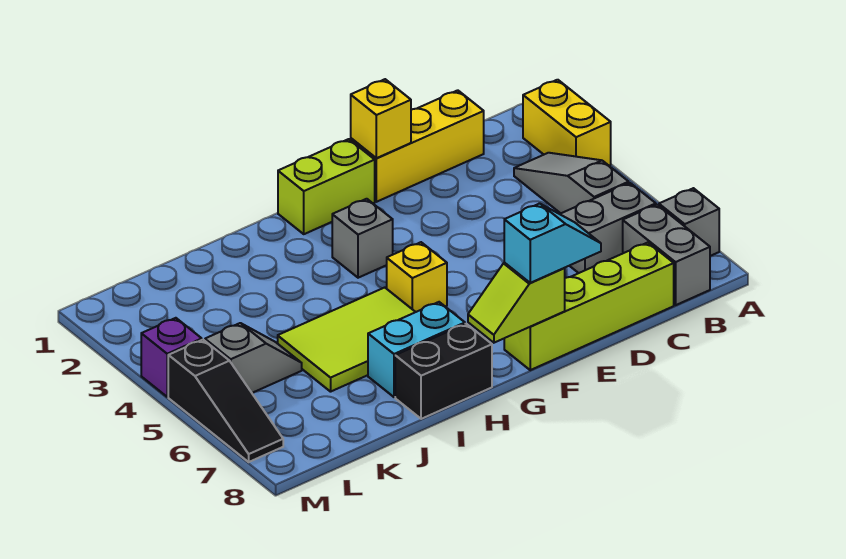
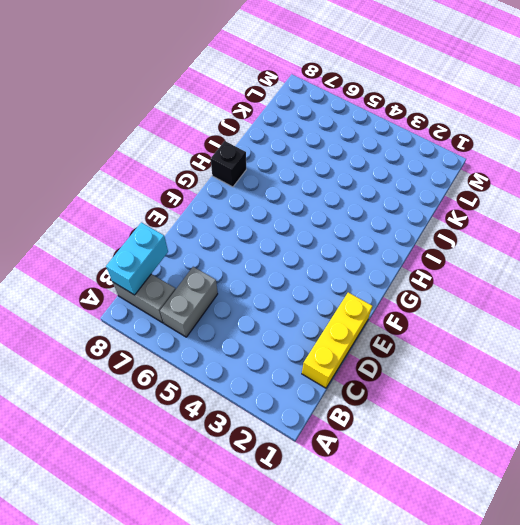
cyan brick B8:C8 level 2 -> cyan brick H7:I7 level 1
black brick H8 level 1 -> black brick H8:I8 level 1
none -> yellow brick A2:A3 level 1
none -> grey brick A7 level 1
none -> grey slope B3:B5 level 1 top 5

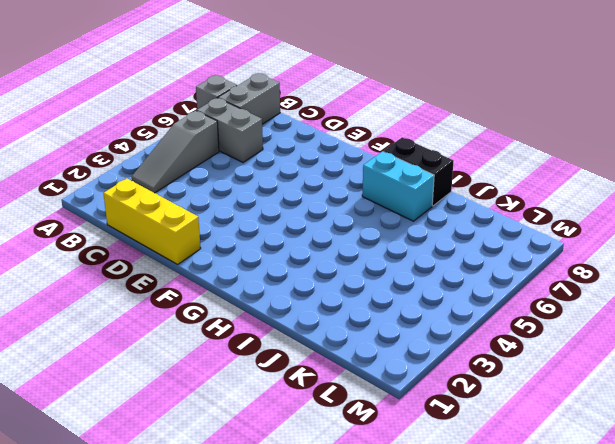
none -> yellow brick A2:A3 level 1
none -> lime brick C8:F8 level 1
none -> lime brick F1:G1 level 1

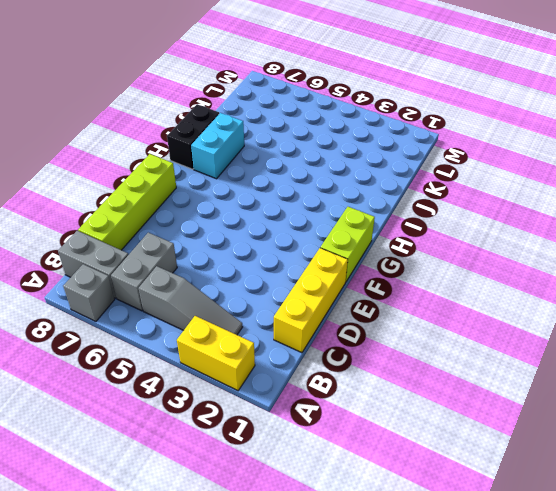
none -> grey brick G3 level 1
none -> yellow brick G5 level 1
none -> lime tile H5:J6 level 1

